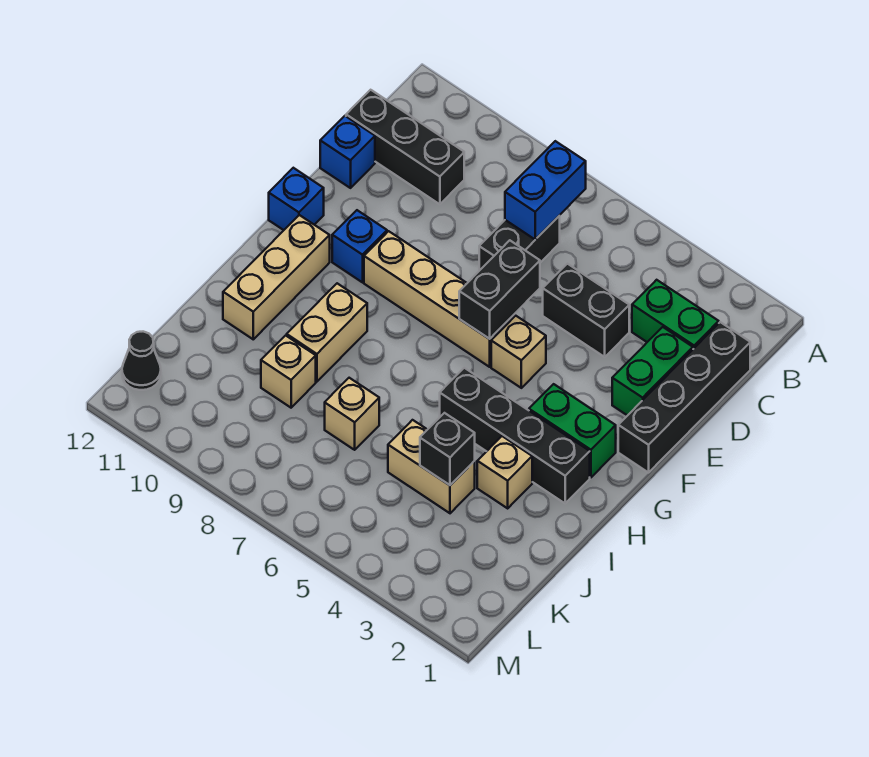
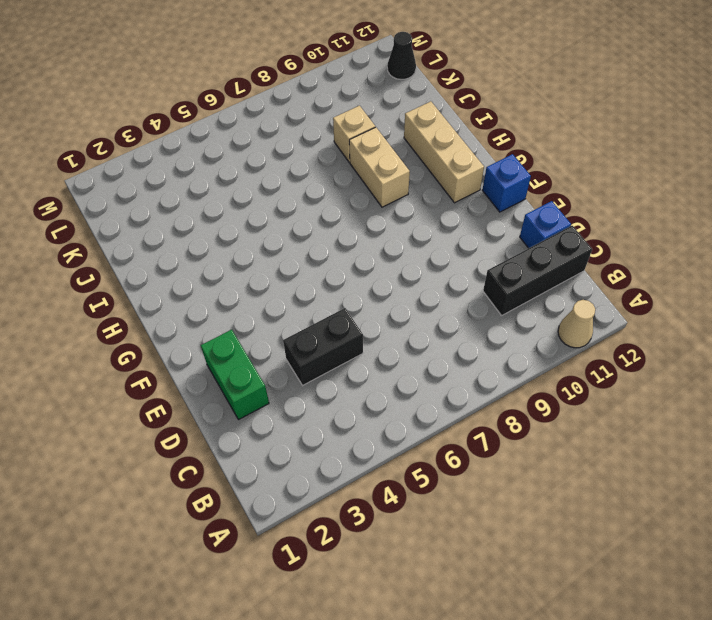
tan cone A11 level 1 -> none
none -> black brick C1:F1 level 1
none -> green brick C2:C3 level 1
none -> black brick C7:D7 level 1

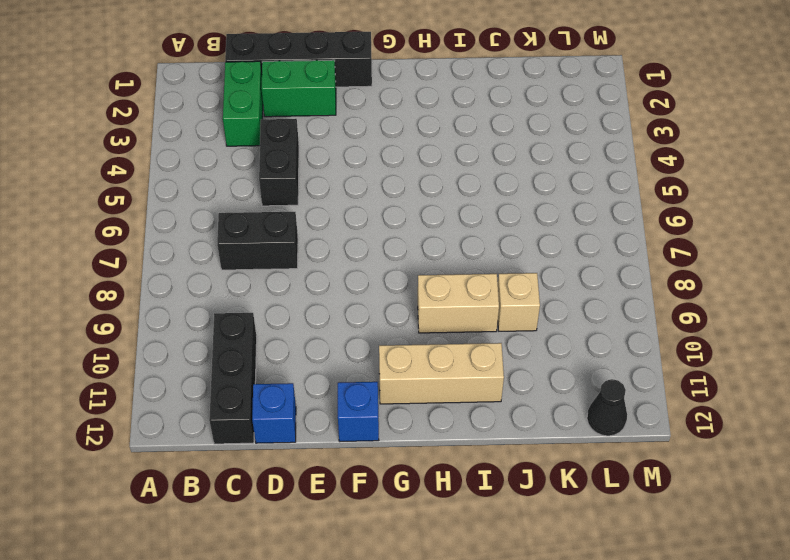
none -> tan brick F5 level 1
none -> tan brick F6:F9 level 1
none -> blue brick F10 level 1

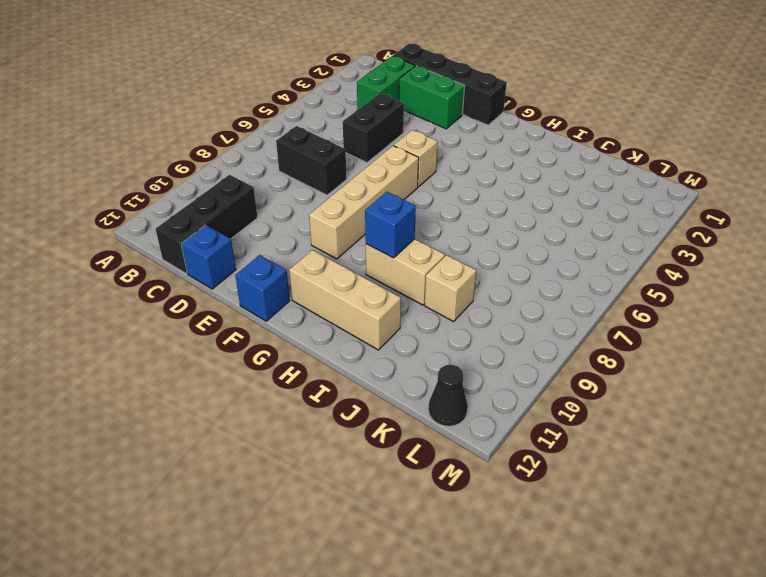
blue brick H9 level 2 -> blue brick F10 level 1
none -> green brick G2:G3 level 1
none -> black brick H2:H5 level 1
none -> tan brick I3 level 1

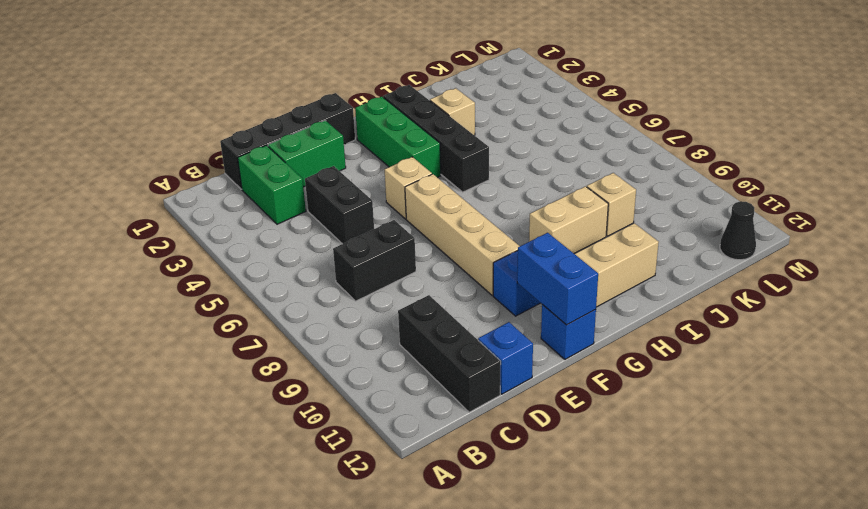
blue brick F11:F12 level 2 -> blue brick B7:C7 level 2
green brick G2:G4 level 1 -> green brick G2:G3 level 1
none -> tan brick J4:J5 level 1
none -> tan brick J7 level 1
none -> black brick E6:F6 level 2

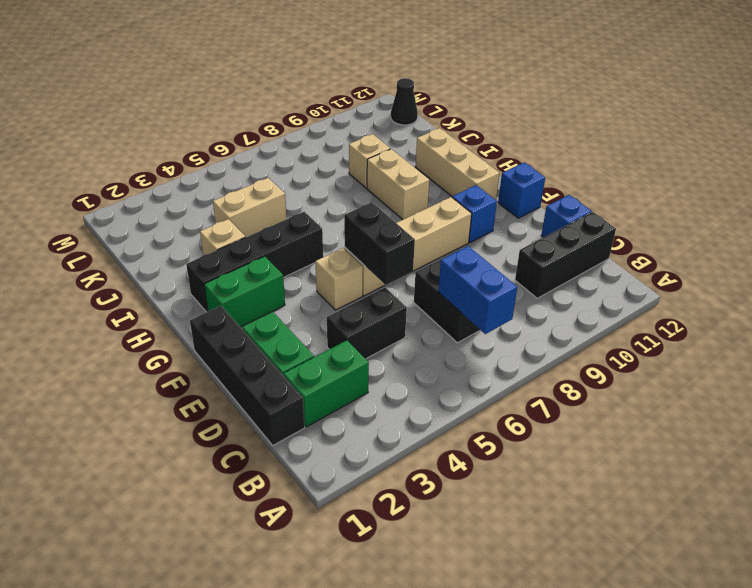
none -> tan brick J7 level 1
none -> black brick J4 level 2

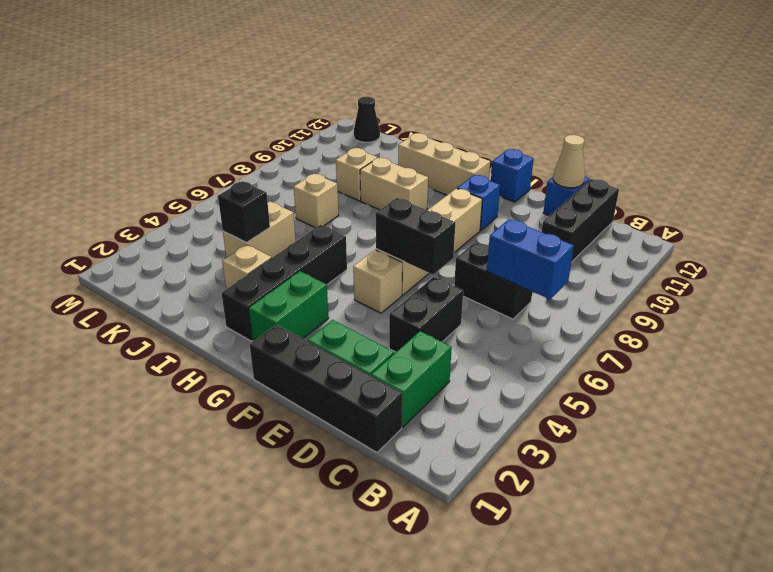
tan cone D12 level 2 -> none

